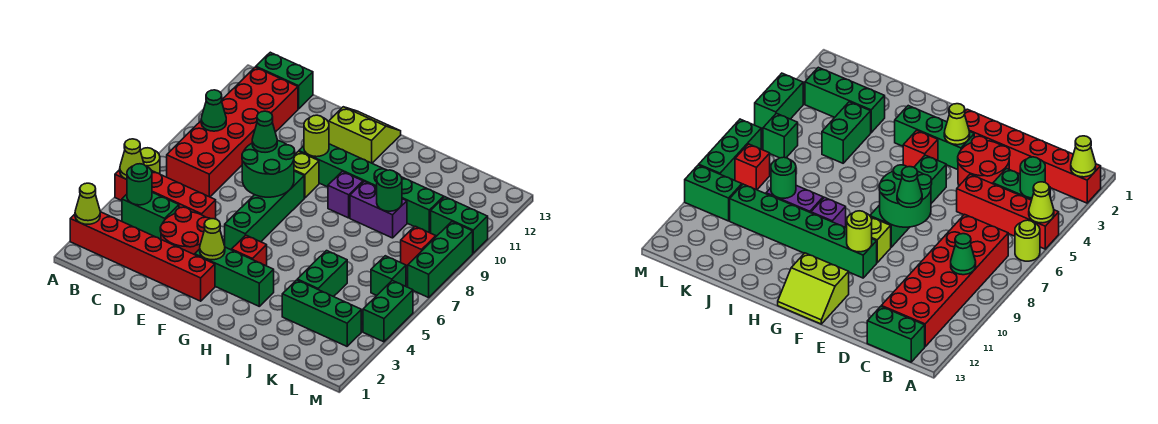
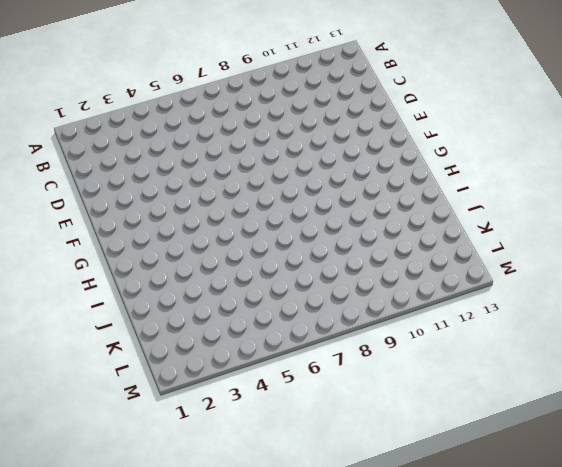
none -> red brick A2:F2 level 1
none -> red brick A5:D5 level 1
none -> lime round brick A6 level 1
none -> green brick B4:C4 level 1

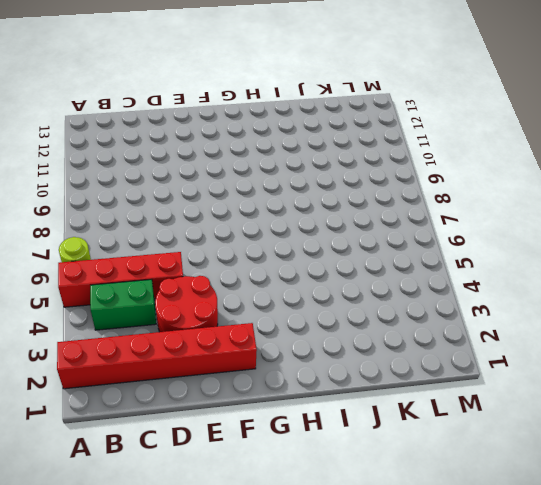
none -> red brick B7:C12 level 1
none -> green brick B13:C13 level 1
none -> green brick F3:H3 level 1
none -> green brick F5:F8 level 1

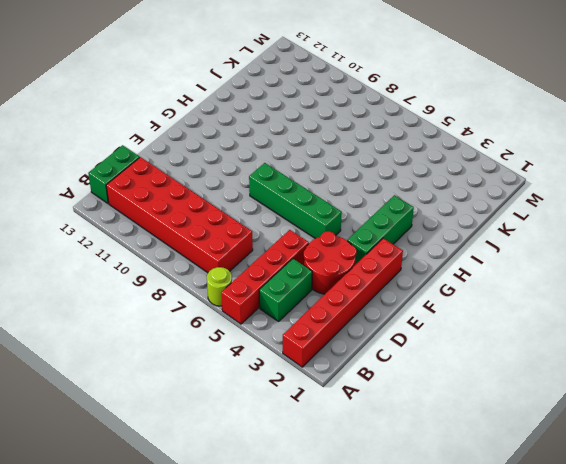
none -> lime brick F9 level 1
none -> green brick F10:K10 level 1
none -> lime slope F12:G13 level 1 top 12
none -> red brick G4 level 1

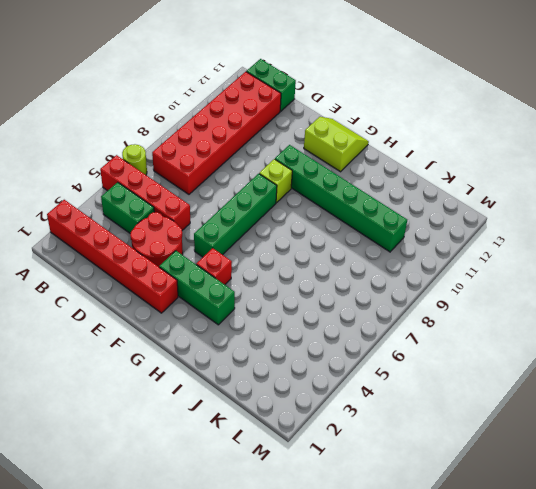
none -> purple brick H9 level 1
none -> purple brick I9:J9 level 1
none -> green brick J3:L3 level 1
none -> green brick J4:J5 level 1

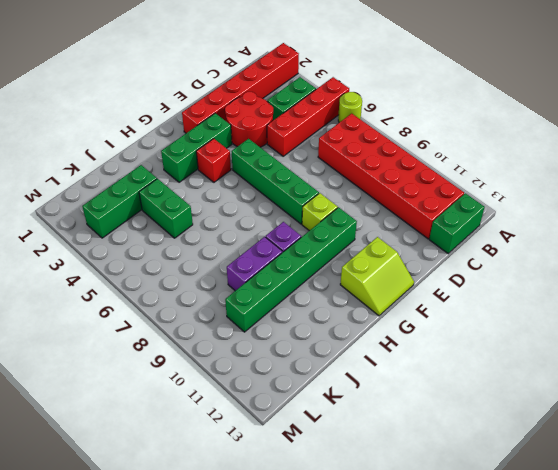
none -> green brick L6 level 1
none -> red brick L8 level 1
none -> green brick L10:M10 level 1
none -> green brick M4:M5 level 1

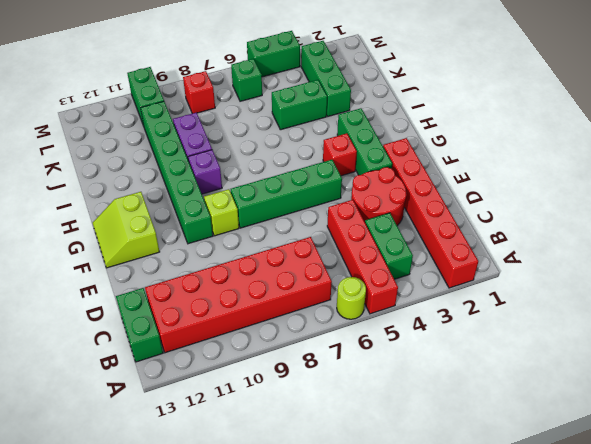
none -> green brick M7:M9 level 1
none -> lime cone A2 level 2
none -> lime cone A5 level 2
none -> green round brick B4 level 2

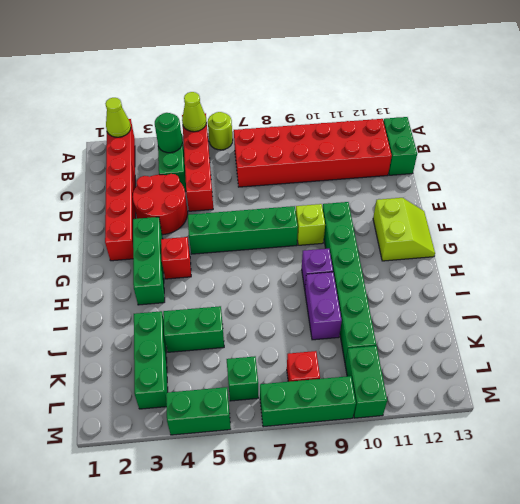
none -> green cone B9 level 2
none -> green round brick E7:F8 level 2
none -> lime cone F3 level 2
none -> lime round brick F10 level 2

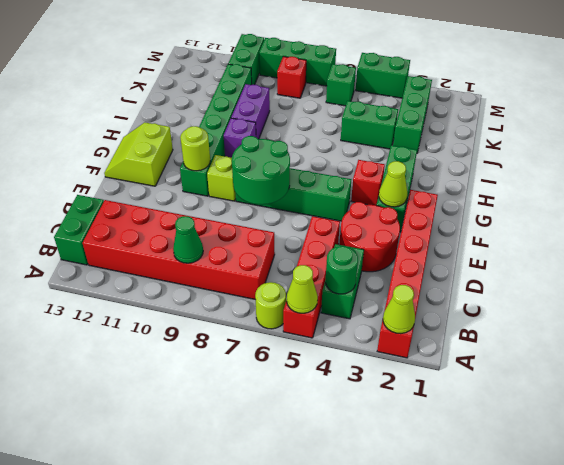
none -> green round brick J9 level 2
none -> green cone E8 level 3

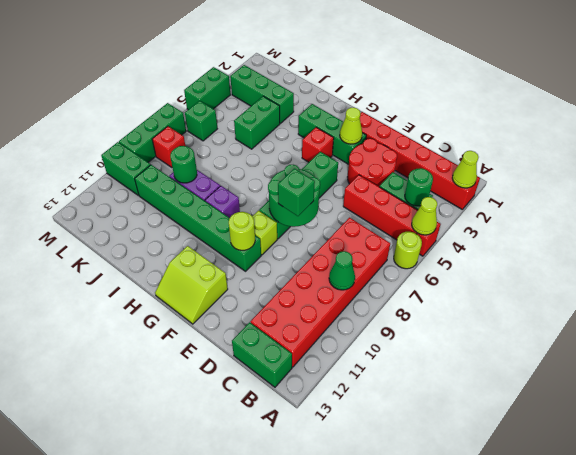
green brick E8 level 3 -> green cone E8 level 3

